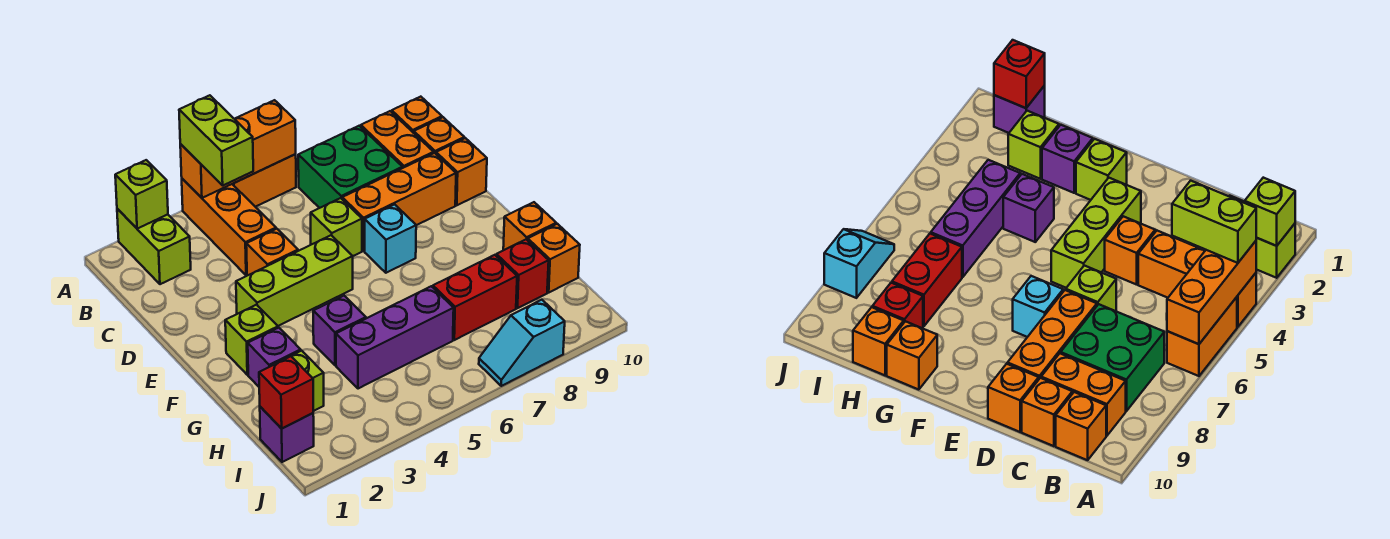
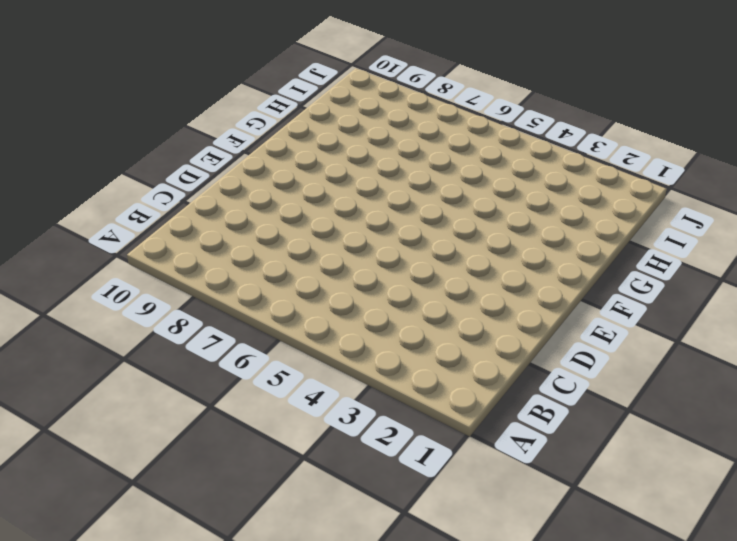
none -> lime brick A2:B2 level 1
none -> orange brick A4:C4 level 1
none -> orange brick A5:A6 level 1

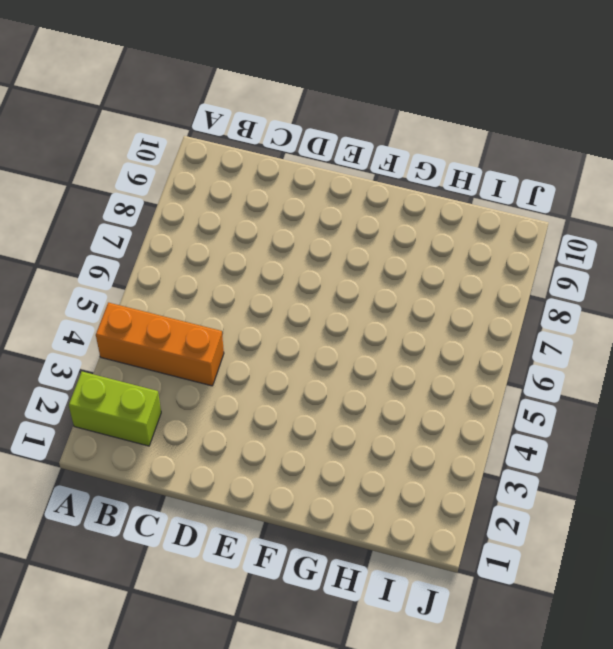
none -> orange brick A5:A6 level 1
none -> green brick B7:C8 level 1
none -> orange brick B9:C9 level 1

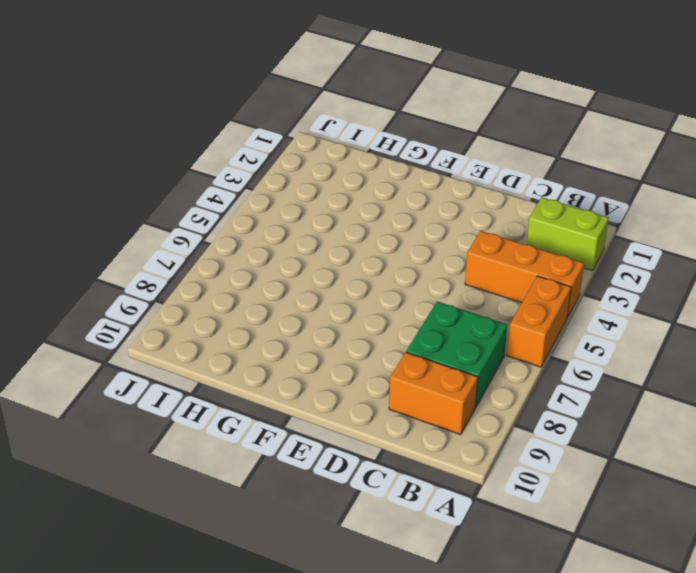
none -> orange brick B10 level 1
none -> orange brick C10 level 1
none -> orange brick D4 level 1

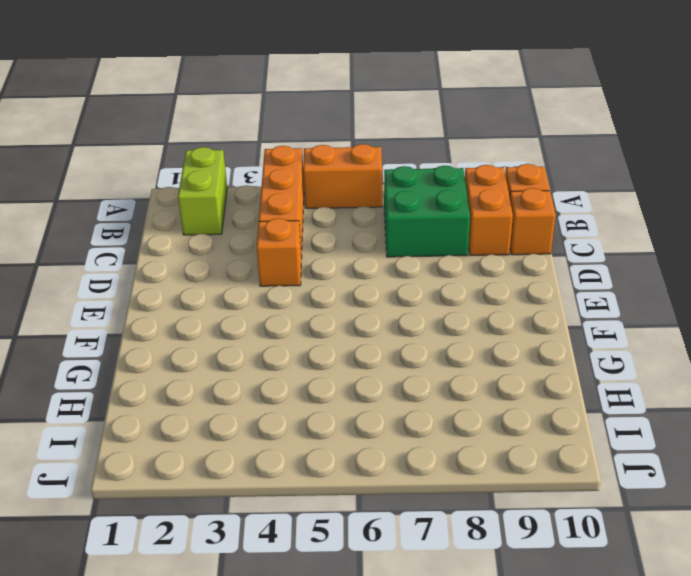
none -> lime brick D6 level 1
none -> orange brick D7:D9 level 1
none -> orange brick D10 level 1

